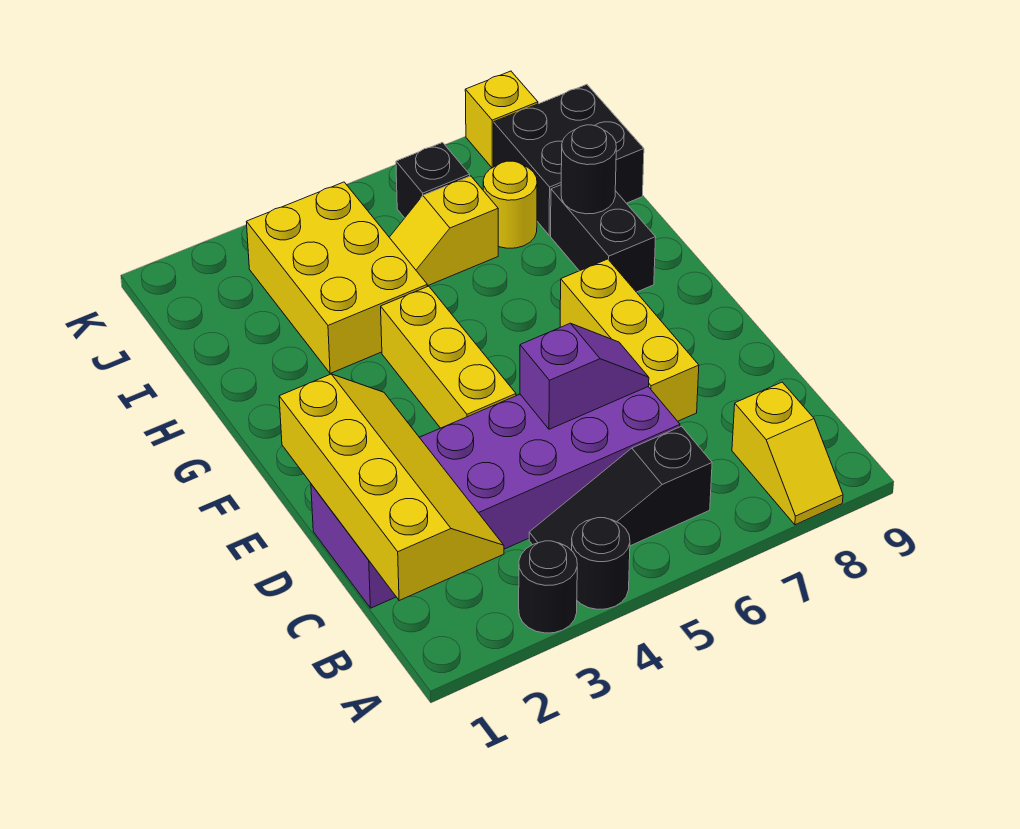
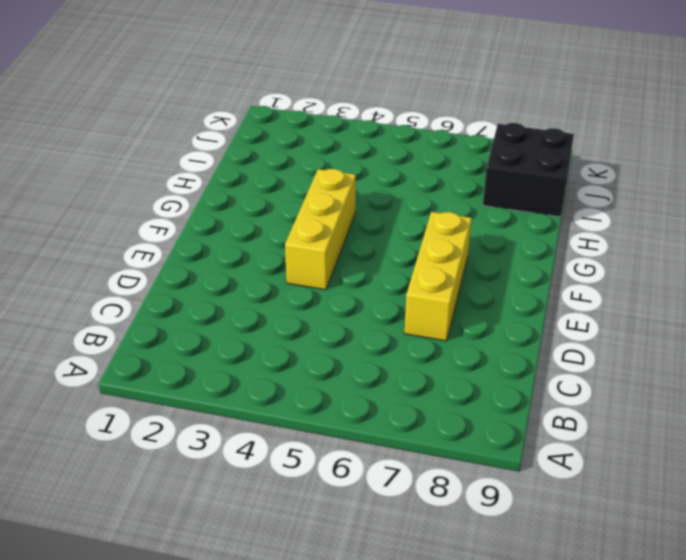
none -> black round brick A3 level 1
none -> black round brick A4 level 1
none -> yellow slope A8:B8 level 1 top B

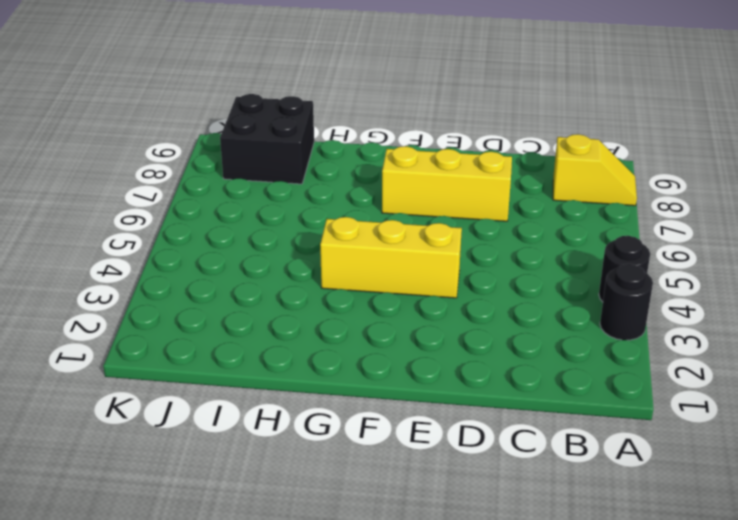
none -> black slope B4:B6 level 1 top 6
none -> purple brick C1:D6 level 1
none -> black brick G8:H8 level 1

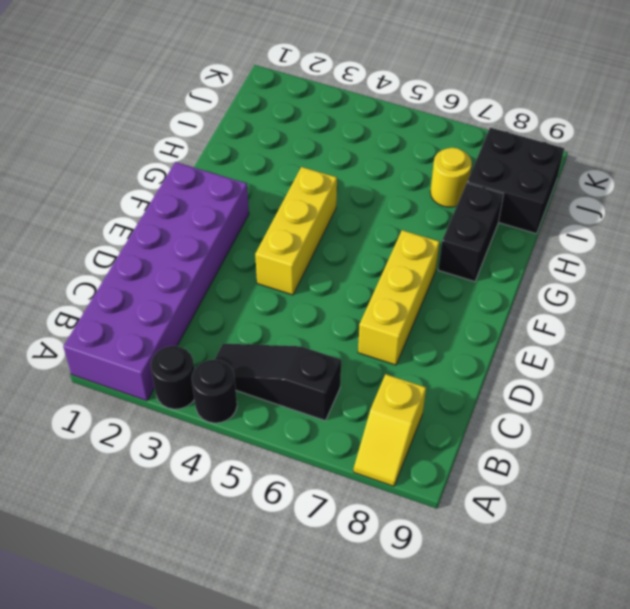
purple brick A1:F2 level 1 -> purple brick C1:D6 level 1
none -> yellow brick H3:J4 level 1
none -> yellow slope I5:I6 level 1 top 6
none -> black brick J6 level 1

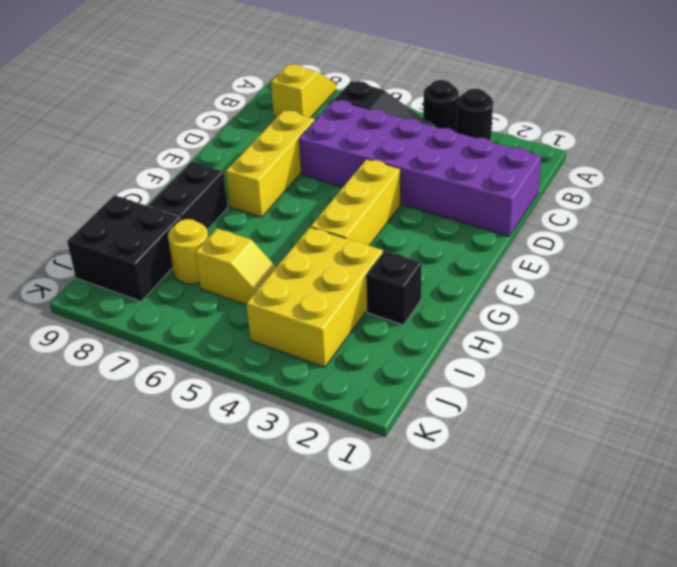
black brick H2 level 1 -> black brick J6 level 1
none -> yellow brick K8 level 1
none -> yellow slope B1:E2 level 2 top 1
none -> purple slope D5:D6 level 2 top 5

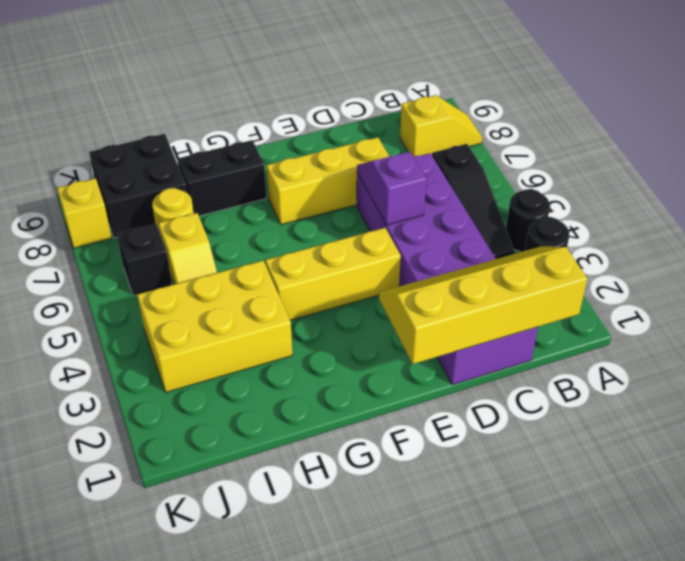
none -> black round brick H8 level 2

